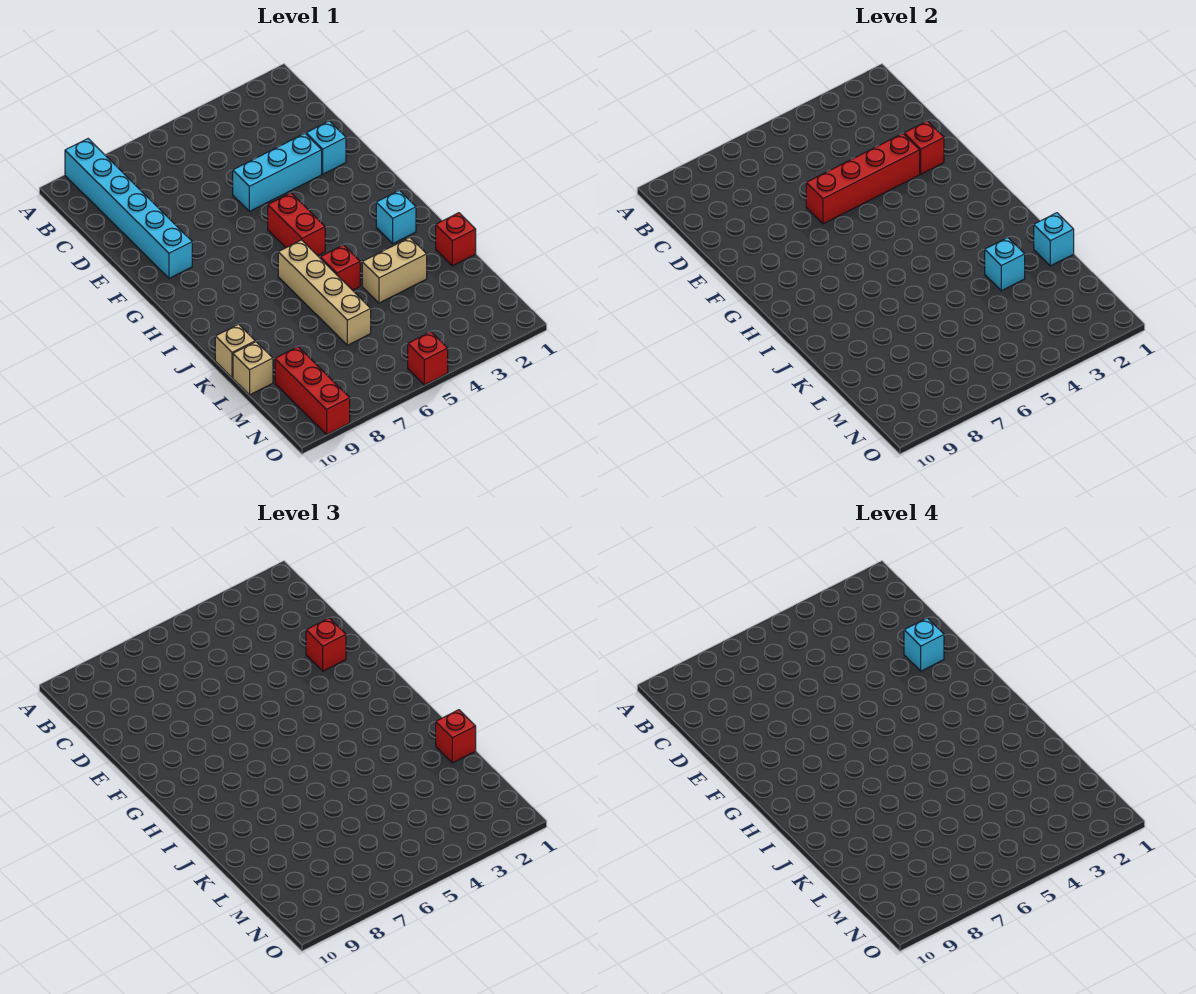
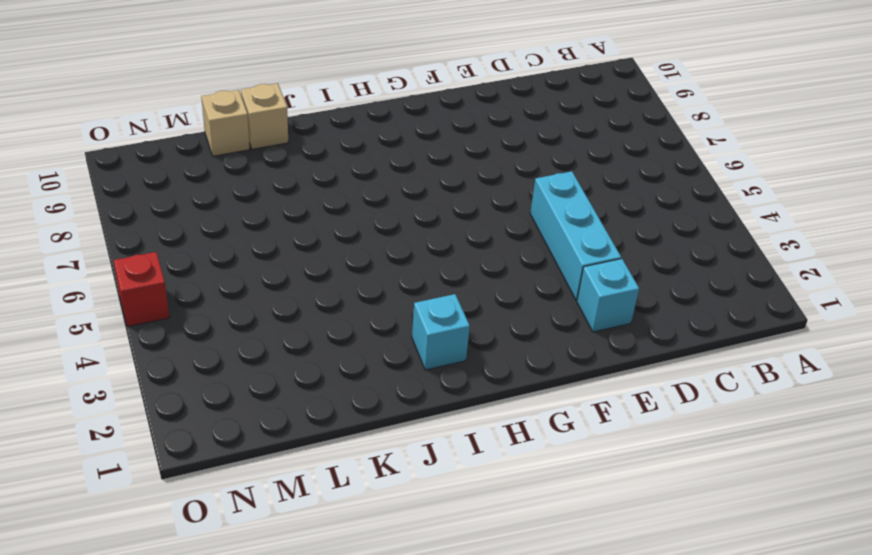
none -> cyan brick A9:F9 level 1
none -> red brick G5:H5 level 1
none -> tan brick I6:L6 level 1

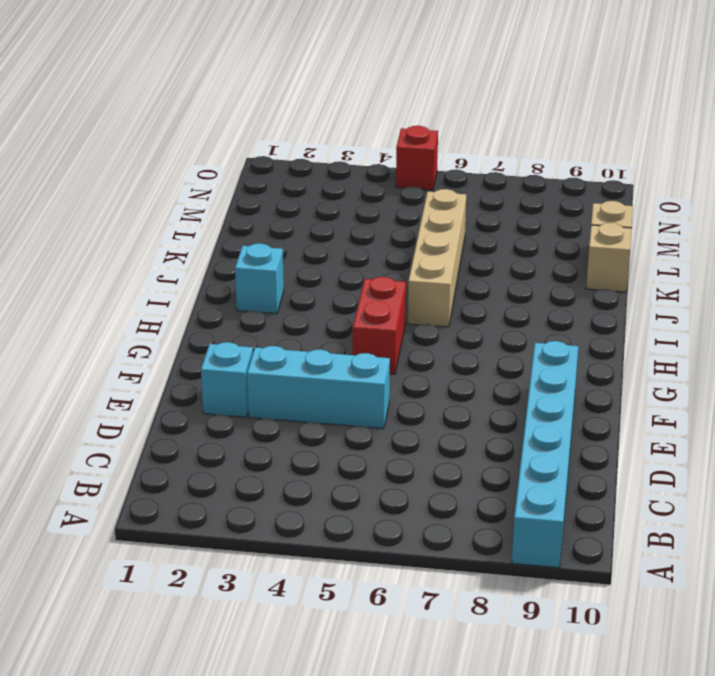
none -> red brick J5 level 1
none -> red brick K1 level 1
none -> tan brick K3:K4 level 1

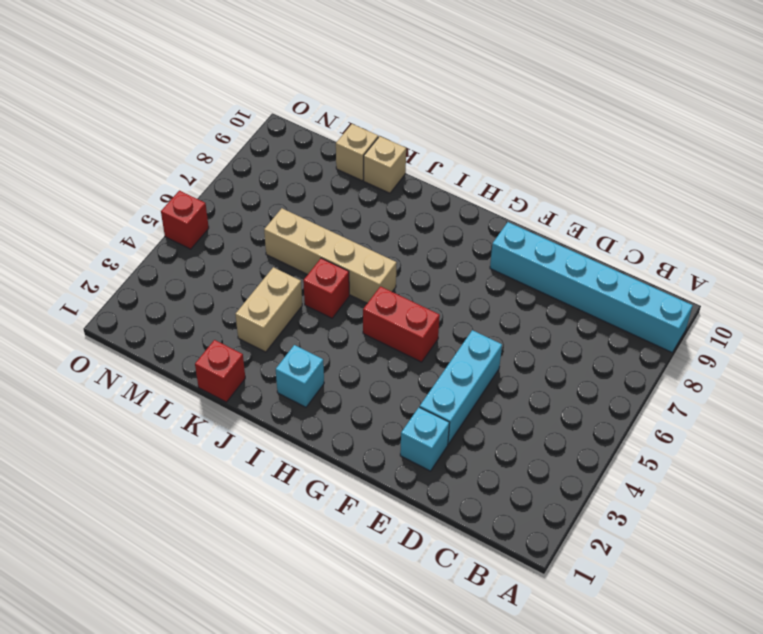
none -> red brick M9:O9 level 1
none -> red brick E2 level 2
none -> red brick E3:E6 level 2

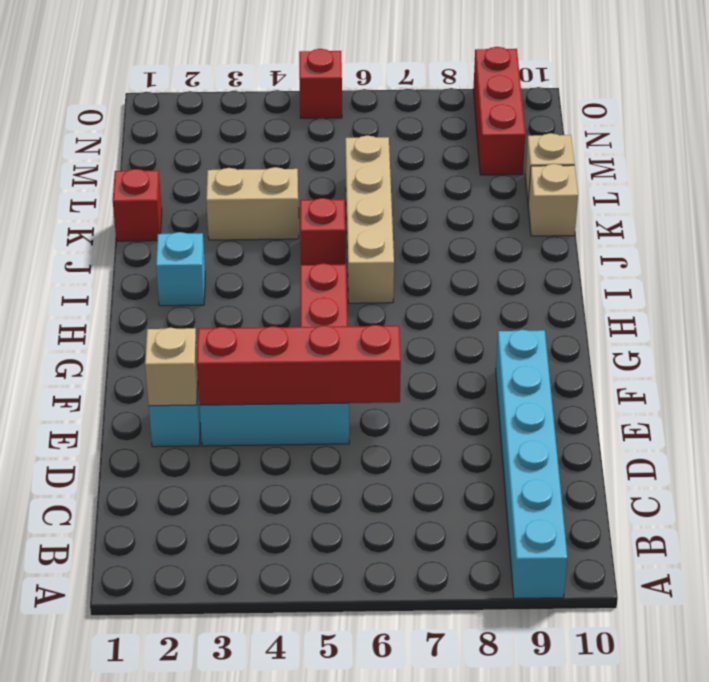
tan brick E2 level 2 -> red brick E2 level 2
none -> cyan brick K1 level 2
none -> cyan brick K3 level 2
none -> red brick E2 level 3

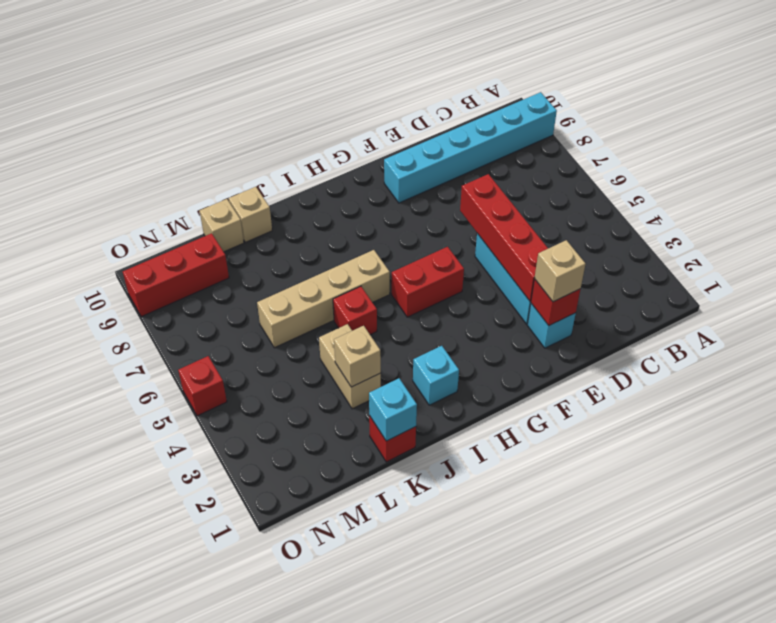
tan brick E2 level 3 -> red brick E2 level 3
tan brick K3 level 2 -> cyan brick K3 level 2
none -> red brick K1 level 3
none -> cyan brick E2 level 4

